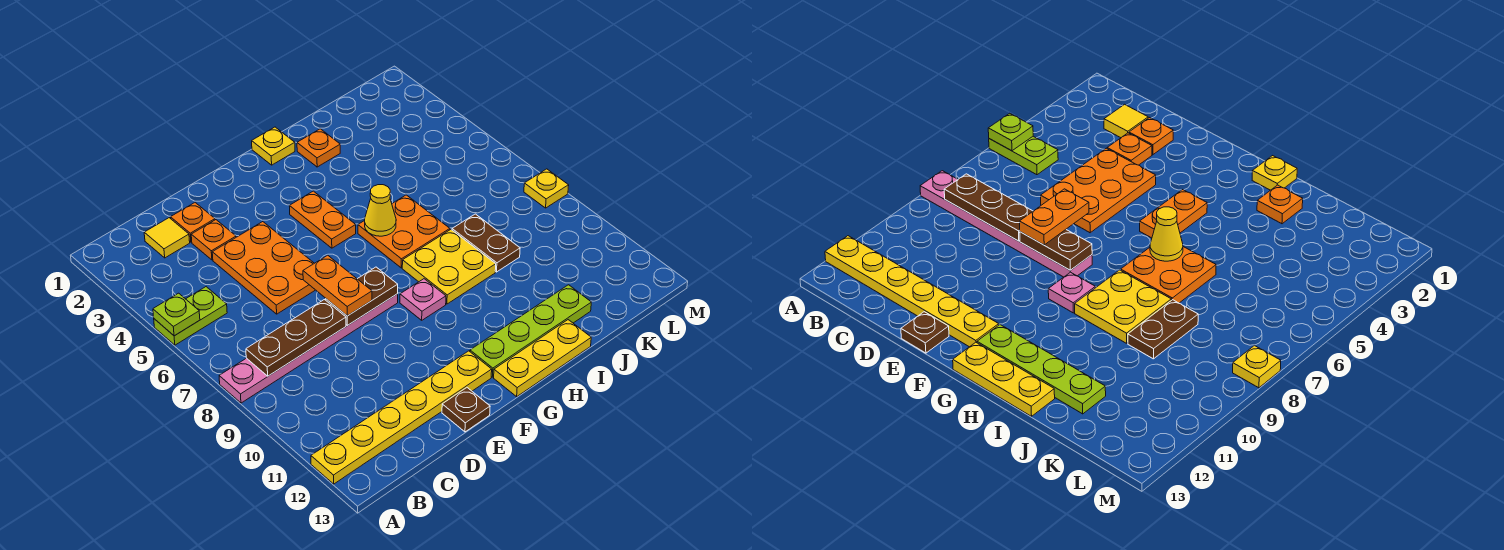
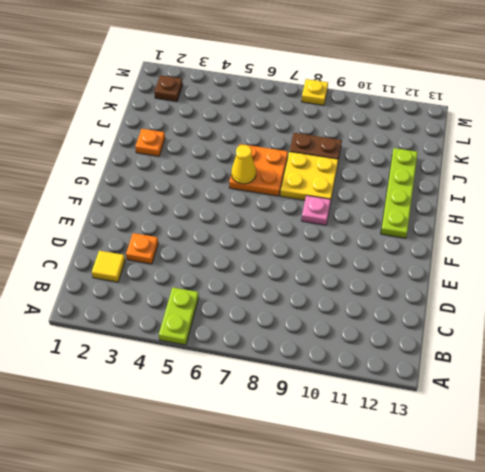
brown plate L2 level 1 -> brown plate E13 level 1
none -> pink plate A8:F8 level 1
none -> yellow plate A12:F12 level 1
none -> orange plate D2 level 1

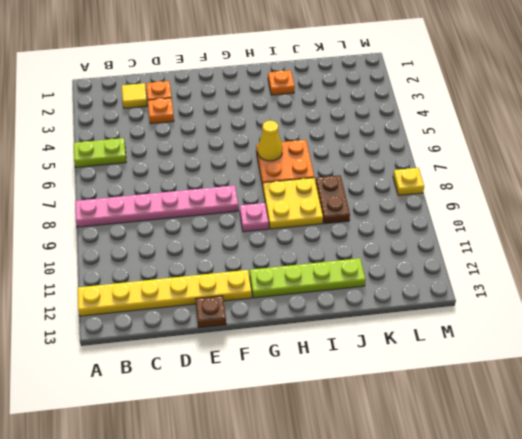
none -> orange plate D4:E6 level 1
none -> orange plate G4:G5 level 1
none -> yellow plate G13:I13 level 1

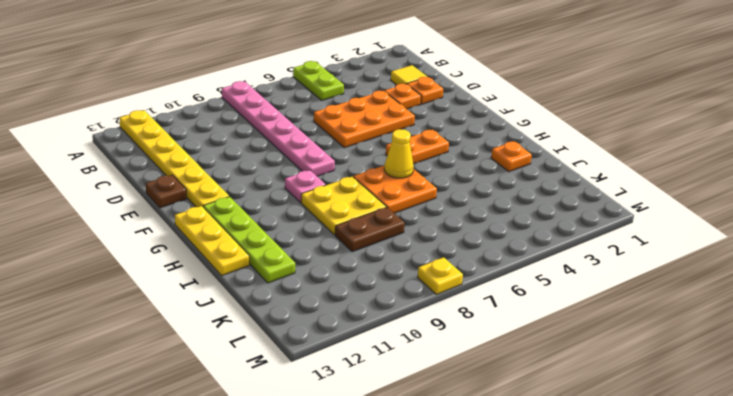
none -> yellow plate H1 level 1
none -> lime plate A5 level 2
none -> brown plate B8:D8 level 2

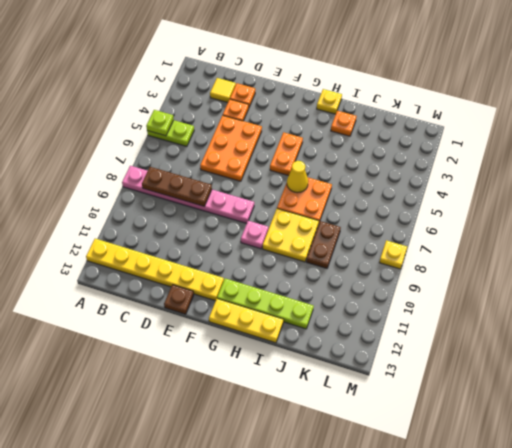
none -> brown plate E8:F8 level 2
none -> orange plate E7:E8 level 3

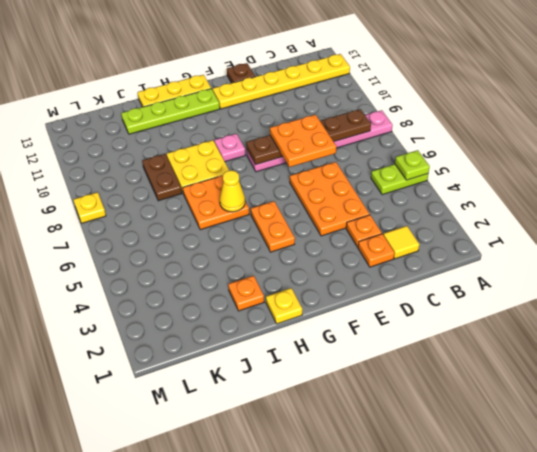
orange plate D7:E8 level 3 -> orange plate E7:E8 level 3

